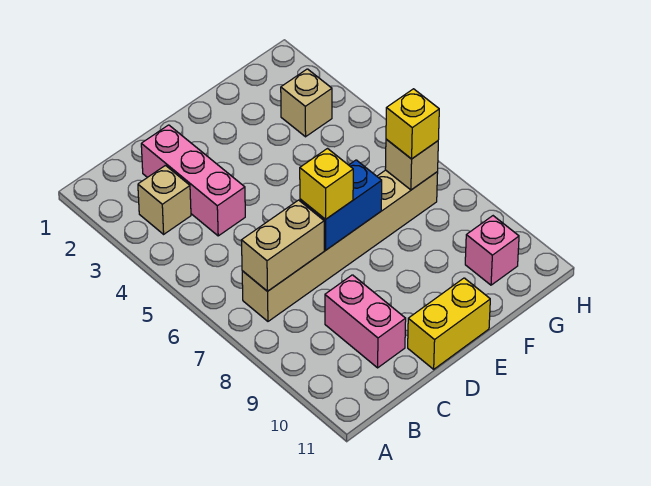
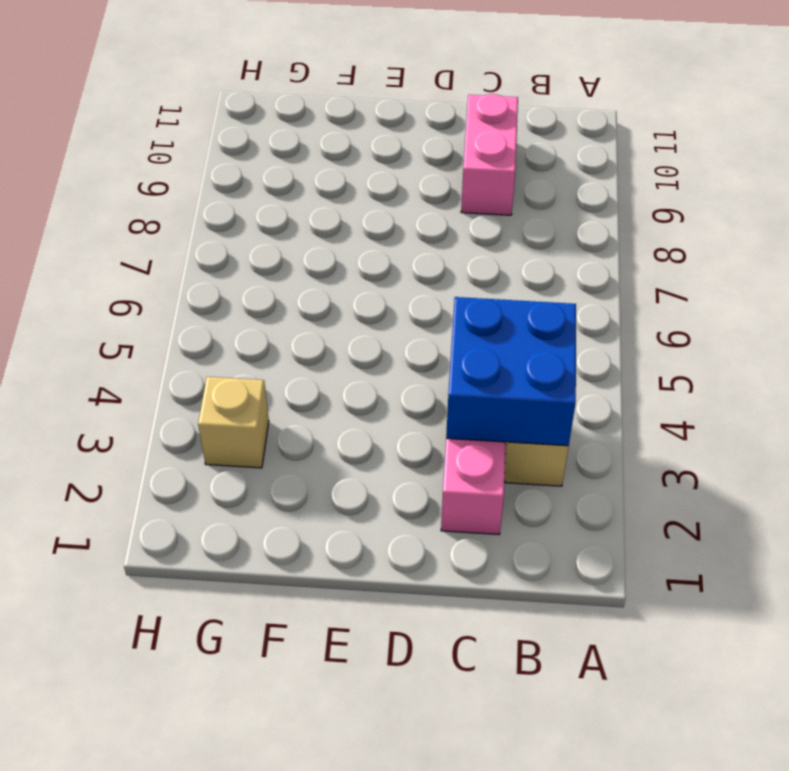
blue brick B3:C4 level 2 -> none
none -> tan brick B7:G7 level 1
none -> yellow brick D11:E11 level 1
none -> pink brick G10 level 1

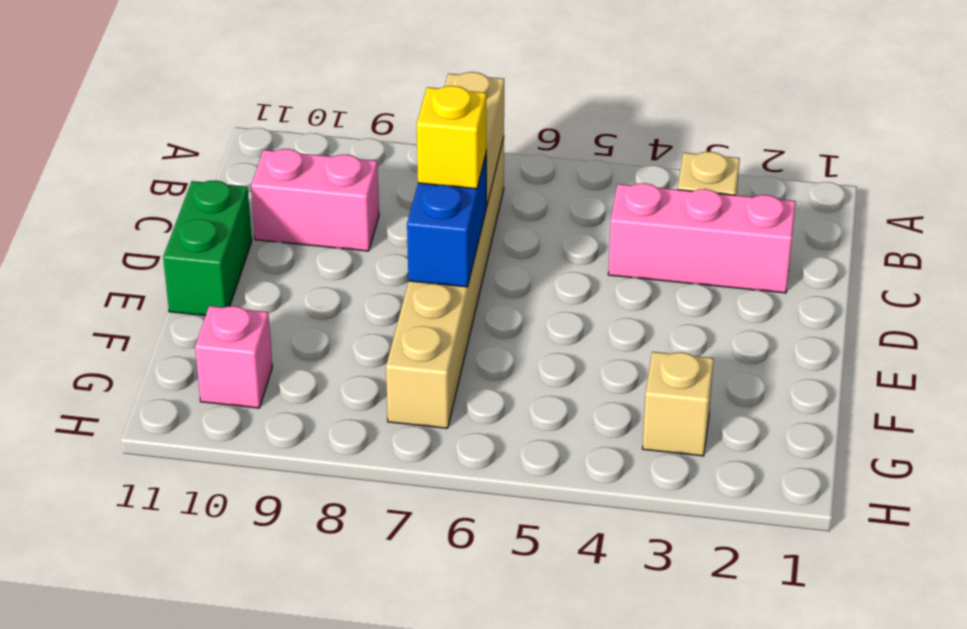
green brick D11:E11 level 1 -> yellow brick D11:E11 level 1
none -> tan brick G7 level 2
none -> yellow brick G7 level 3

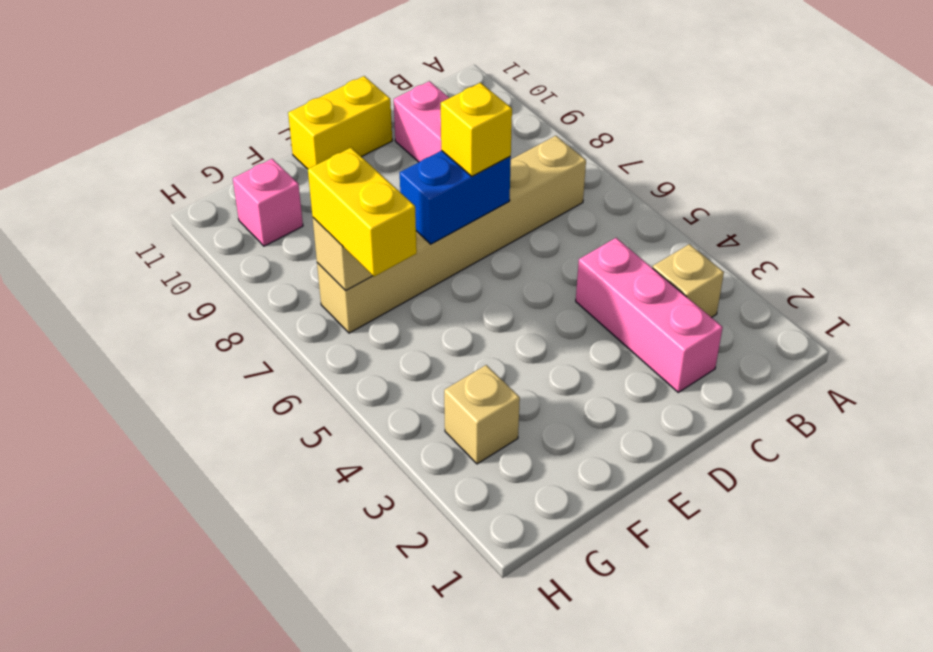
yellow brick G6:G7 level 3 -> yellow brick G7 level 3
none -> tan brick B7:C7 level 2

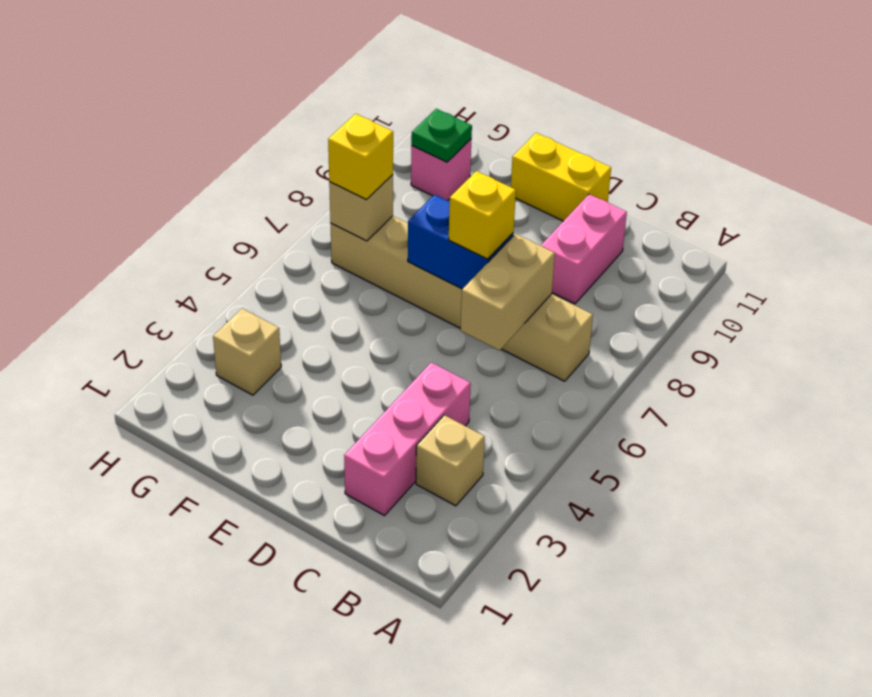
tan brick C6:C7 level 2 -> tan brick B7:C7 level 2
green plate G10 level 2 -> none

